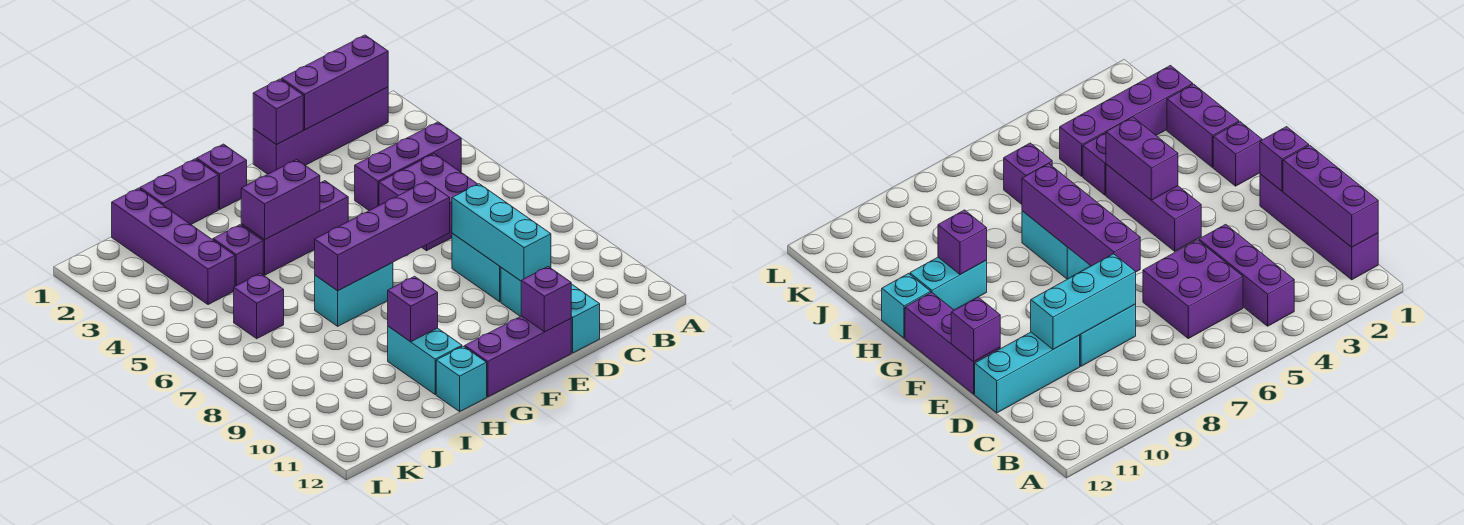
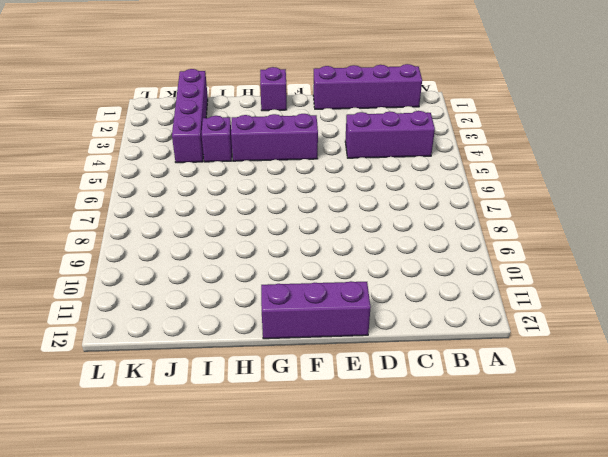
none -> purple brick C5:D6 level 1
none -> cyan brick D8:D9 level 1
none -> cyan brick D10:D12 level 1

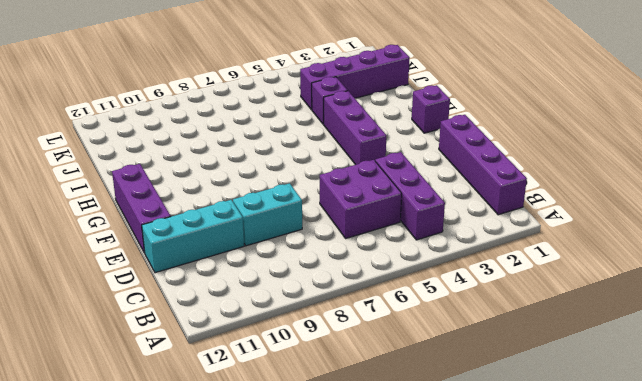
none -> cyan brick G7:H7 level 1
none -> purple brick H1:I1 level 1
none -> cyan brick H10:H11 level 1

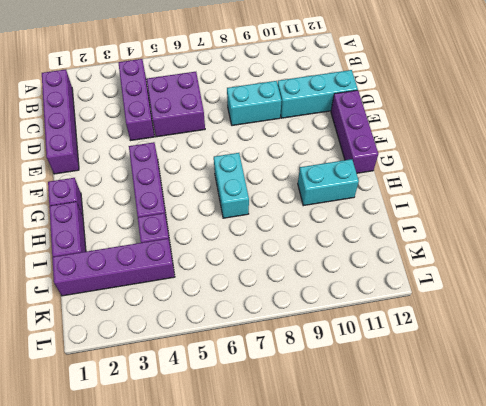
none -> cyan brick H12 level 1
none -> purple brick J6 level 1
none -> purple brick B1:D1 level 2

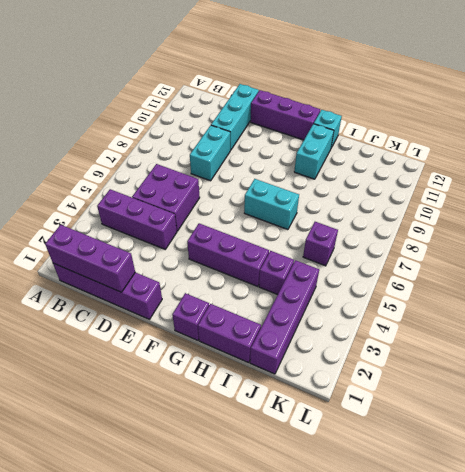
none -> cyan brick D8:D10 level 2
none -> purple brick E1 level 2
none -> purple brick E7:H7 level 2

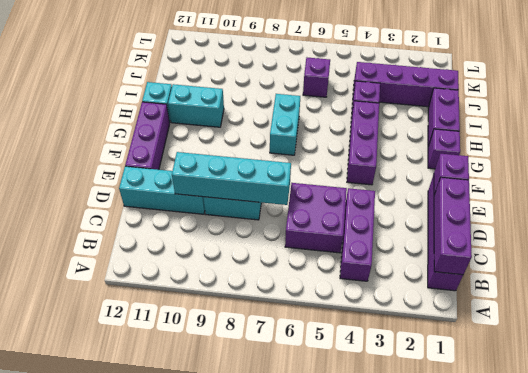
cyan brick D7:D10 level 2 -> cyan brick D8:D10 level 2
none -> purple brick E7:H7 level 2
none -> purple brick E12 level 2
none -> purple brick G4:H4 level 2

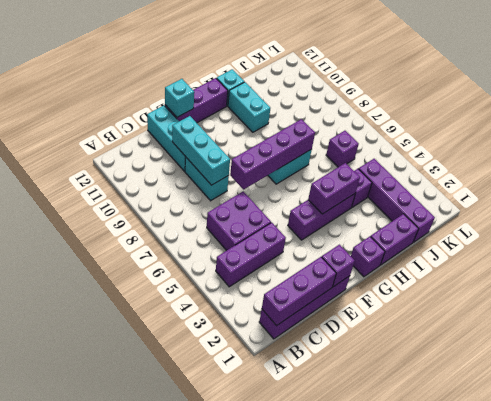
cyan brick E12 level 2 -> purple brick E12 level 2
none -> purple brick H10 level 2

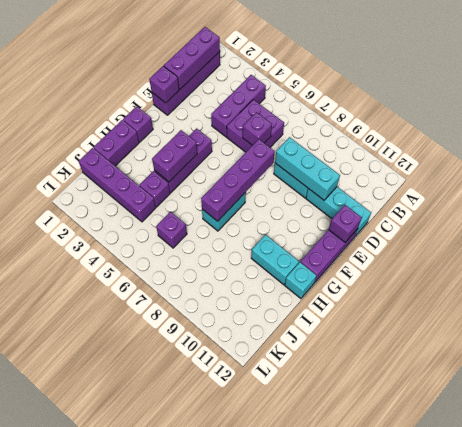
purple brick D6 level 2 -> purple brick H10 level 2

